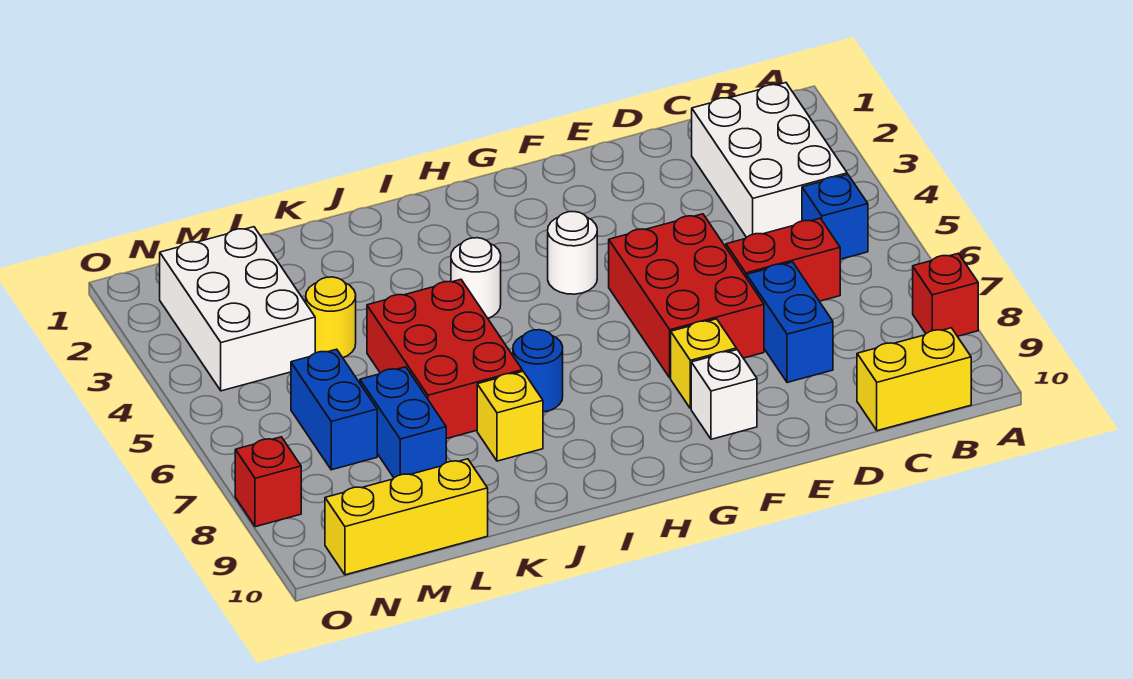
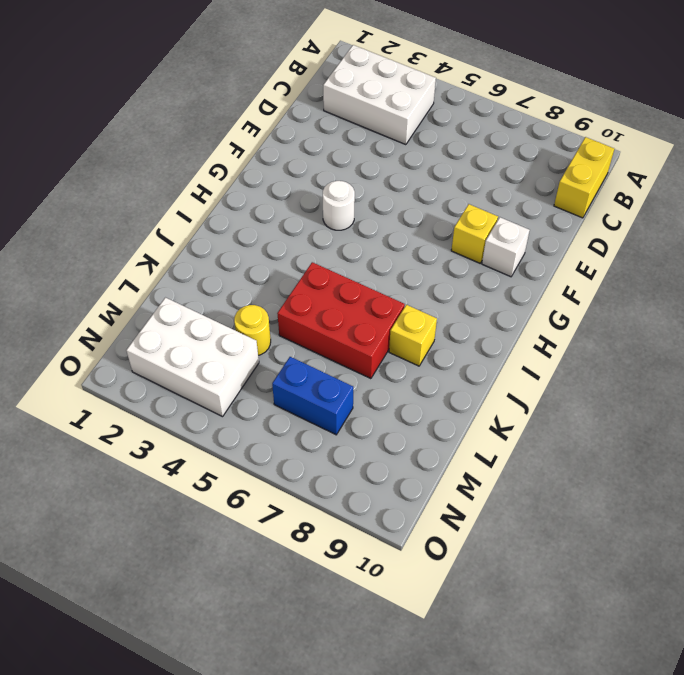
none -> red brick A8 level 1
none -> blue brick B5 level 1
none -> red brick C6:D6 level 1

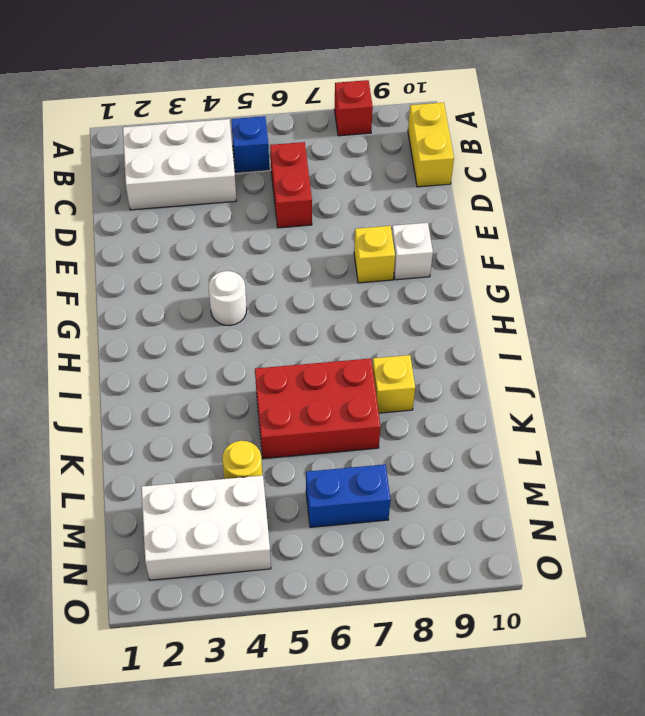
none -> blue brick D7:D8 level 1
none -> red brick E5:F7 level 1
none -> white round brick I4 level 1

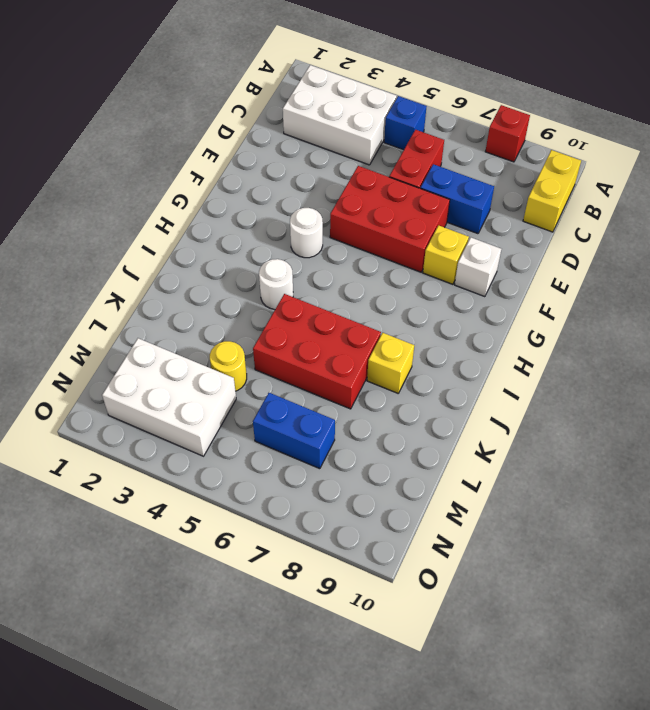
none -> blue round brick I7 level 1
none -> blue brick L7:L8 level 1
none -> yellow brick L10:N10 level 1

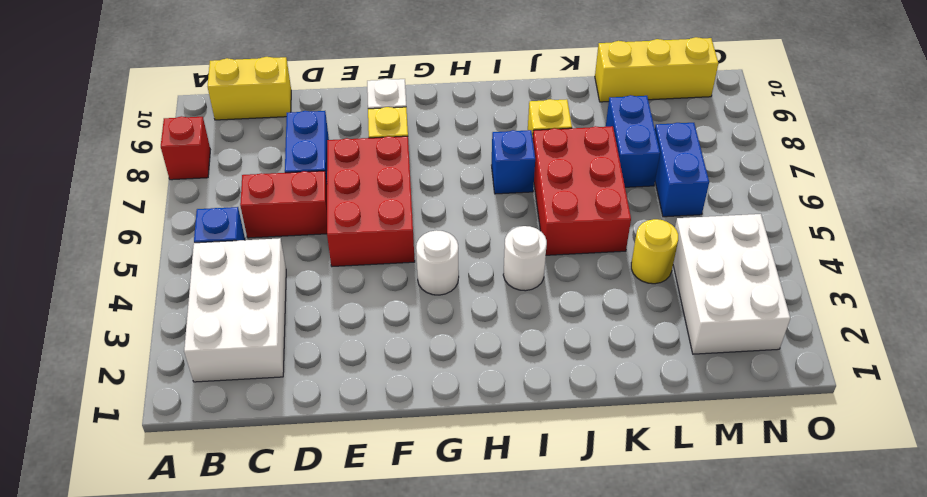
blue brick I7 level 1 -> blue round brick I7 level 1
none -> red brick O8 level 1

